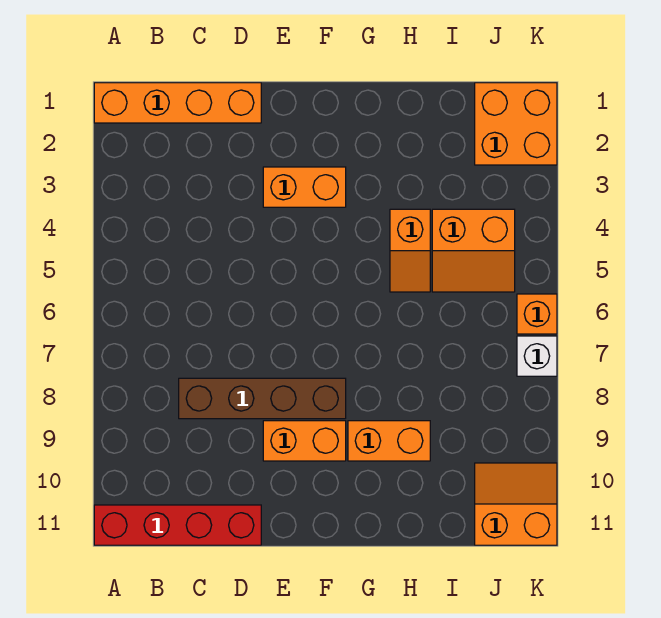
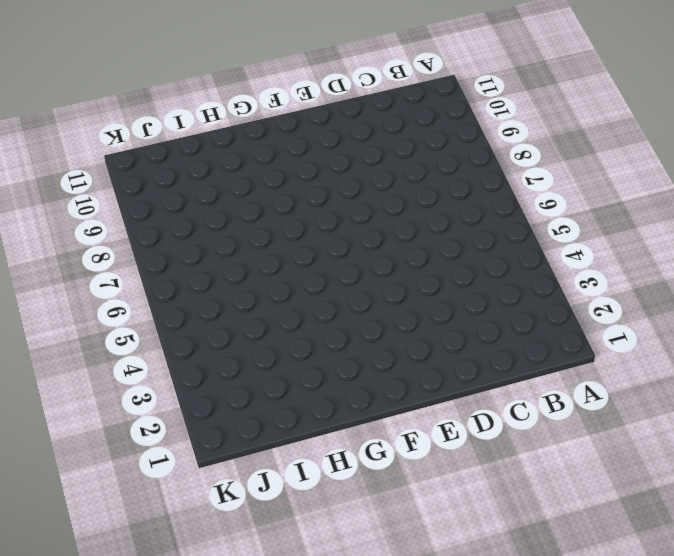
none -> orange brick A1:D1 level 1
none -> red brick A11:D11 level 1
none -> brown brick C8:F8 level 1

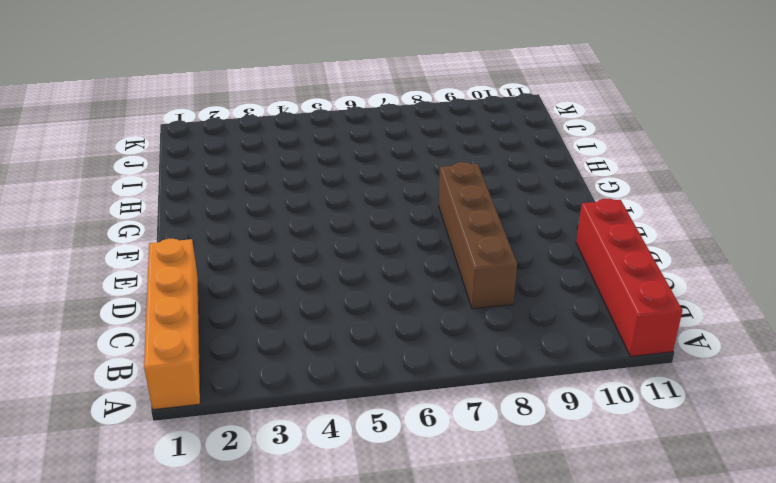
none -> orange brick E3:F3 level 1
none -> orange brick E9:F9 level 1
none -> orange brick G9:H9 level 1

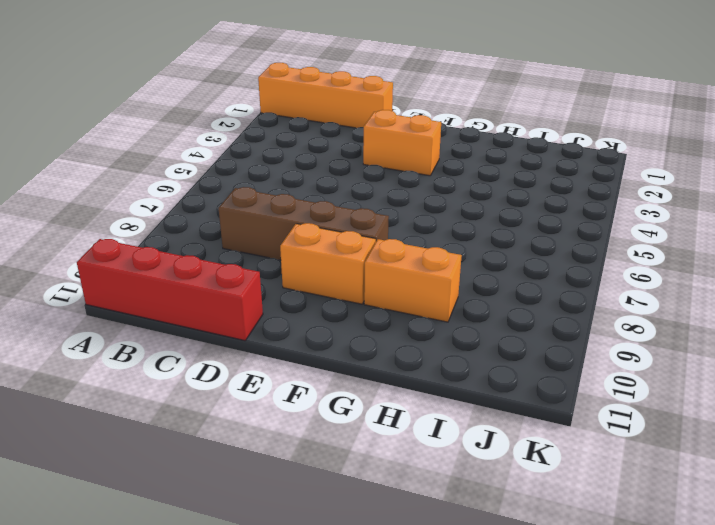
none -> orange slope H4:H5 level 1 top 4
none -> orange slope I4:J5 level 1 top 4
none -> orange brick J1:K2 level 1

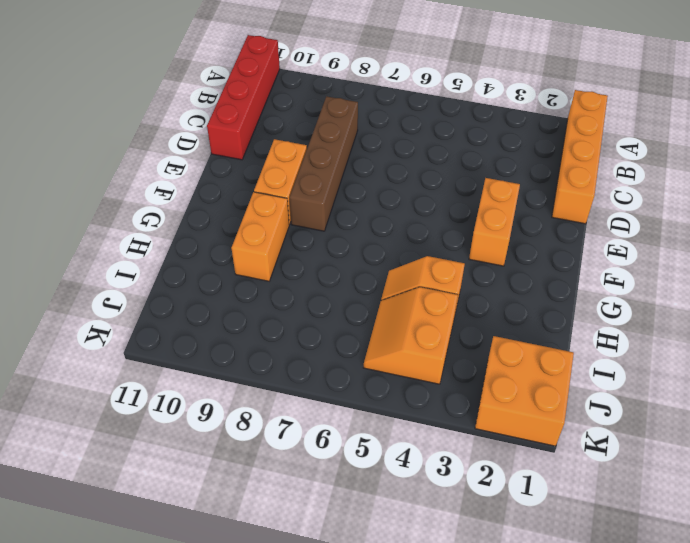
none -> orange slope J10:K11 level 1 top 11
none -> orange brick K6 level 1
none -> white brick K7 level 1

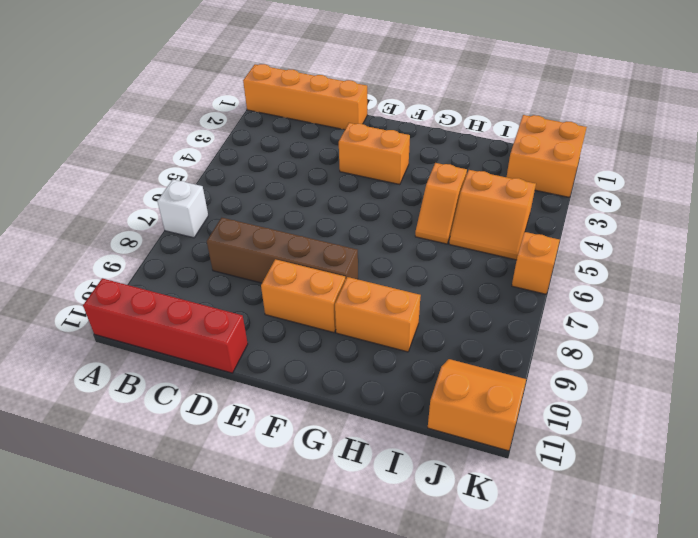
white brick A7 level 1 -> white brick K7 level 1

